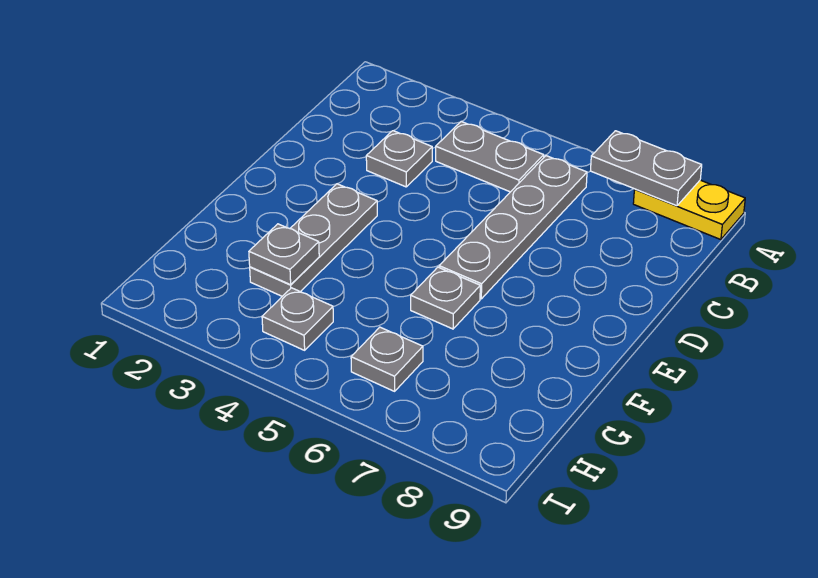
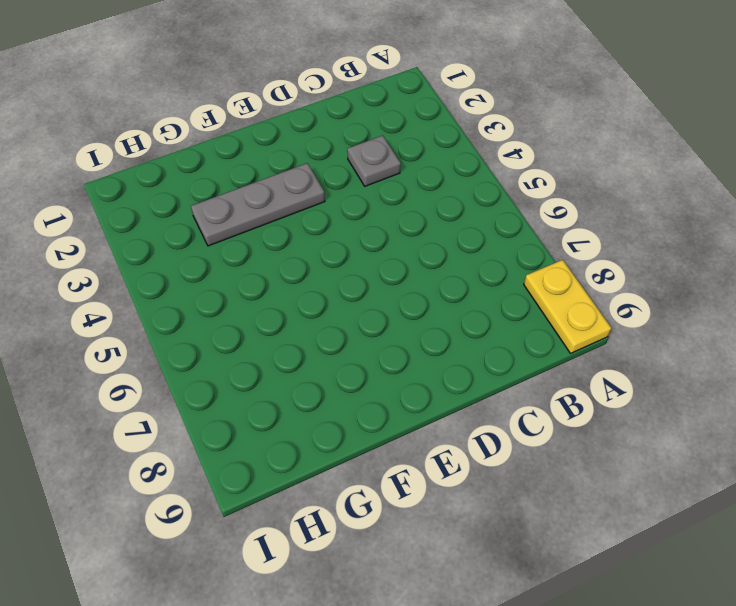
none -> grey plate B4:B5 level 1
none -> grey plate B6:E6 level 1

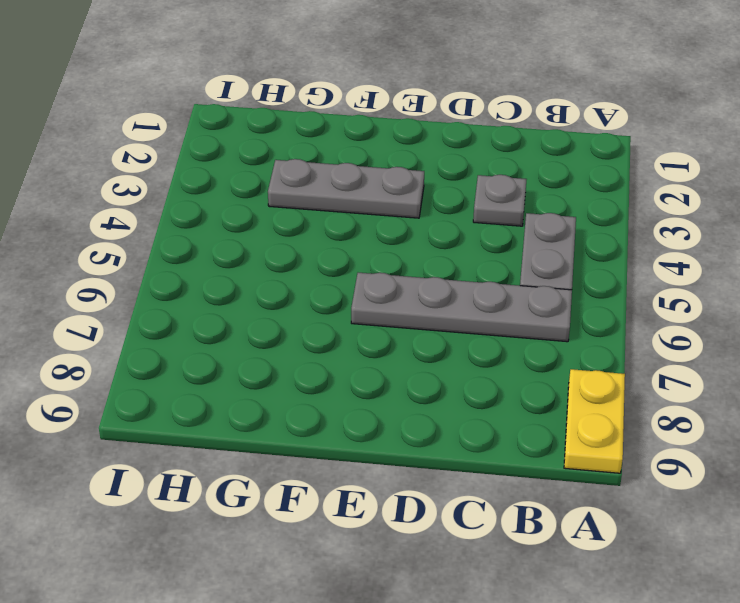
none -> grey plate F6 level 1
none -> grey plate H4 level 1

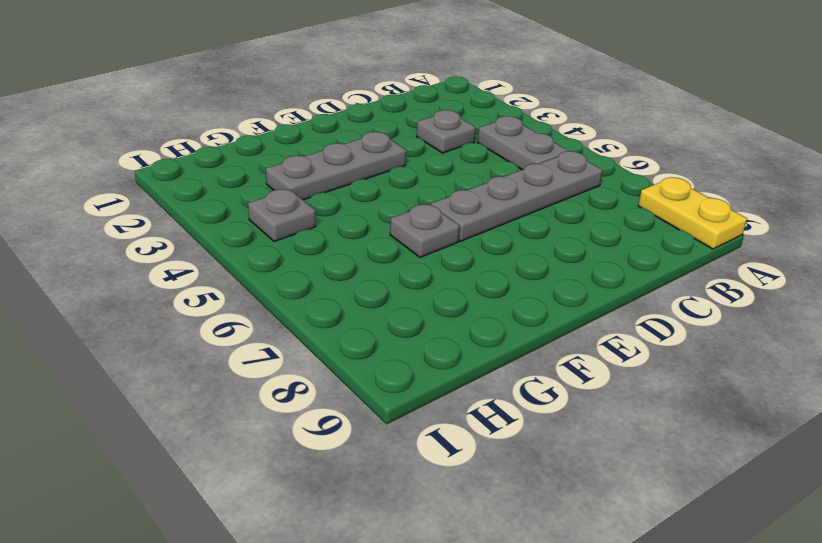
none -> grey plate H6 level 1
none -> grey plate A7:A8 level 2

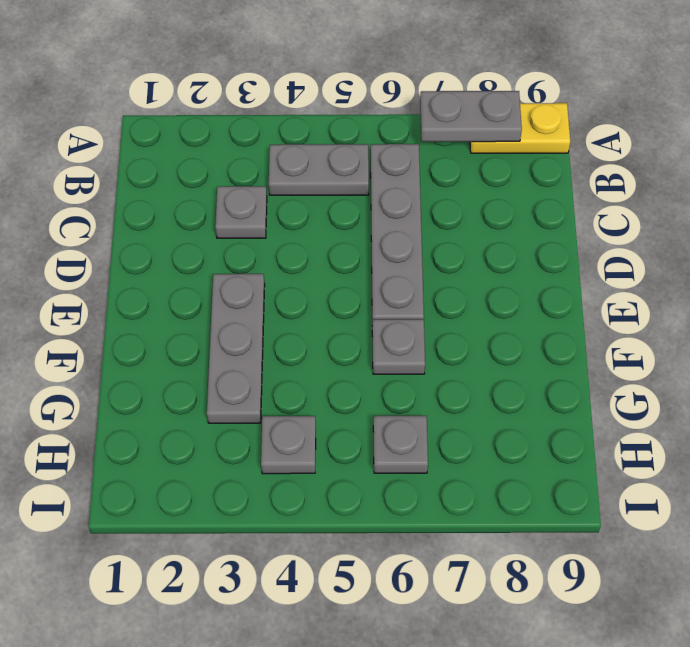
none -> grey plate G3 level 2

